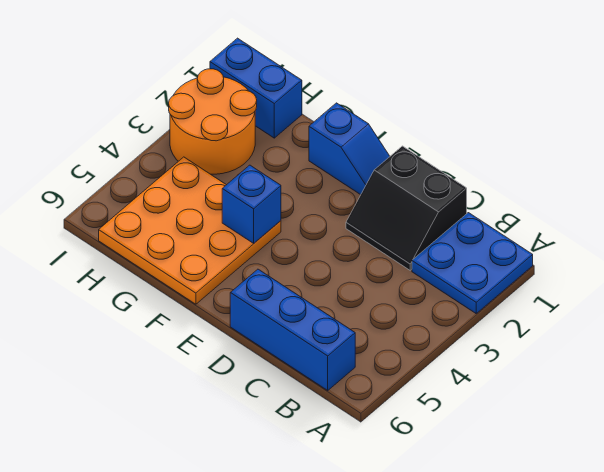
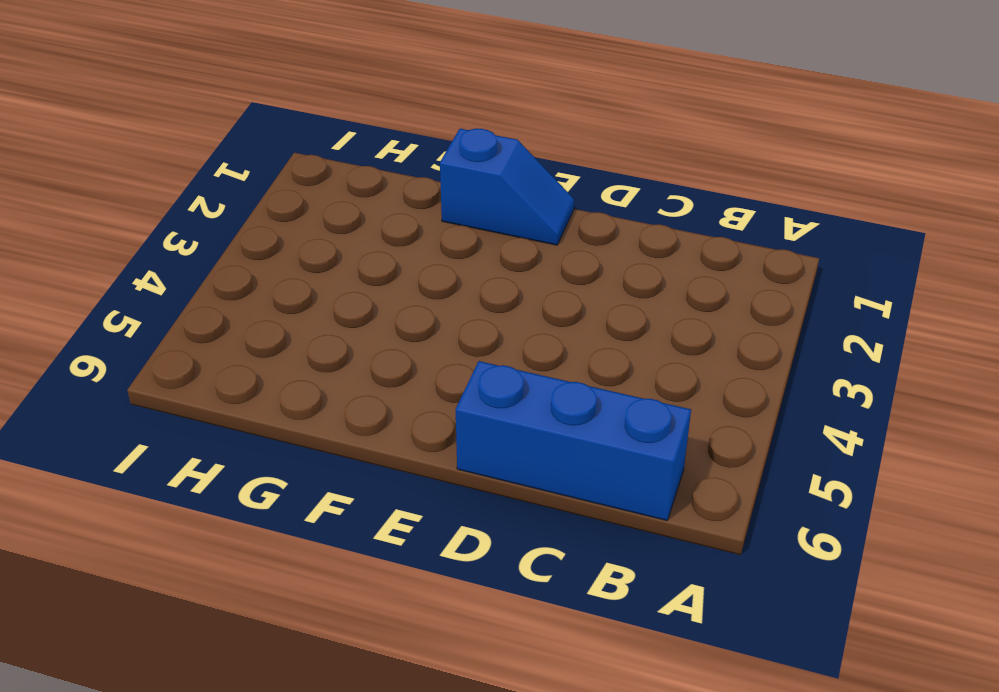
none -> blue plate A1:B2 level 1
none -> black slope C1:D2 level 1 top 1

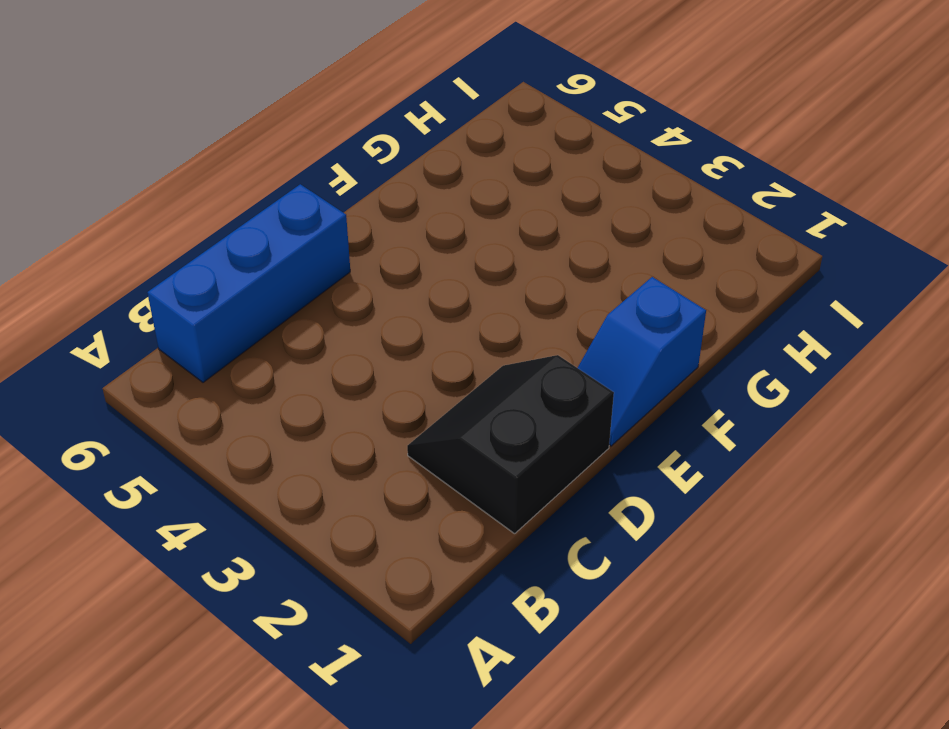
none -> blue plate A1:B2 level 1
none -> orange plate F4:H6 level 1

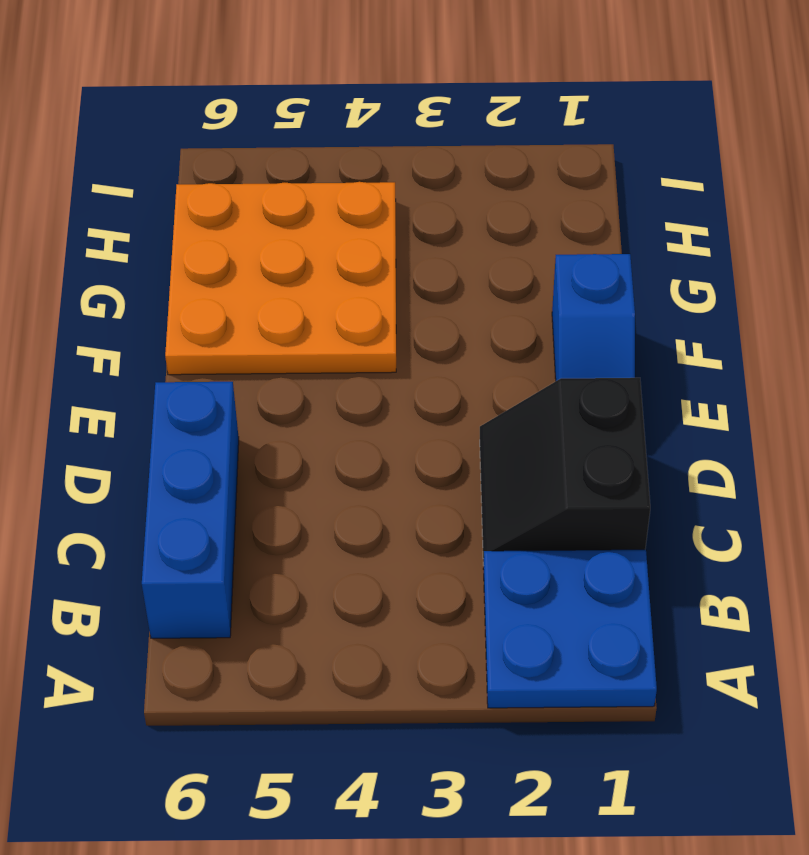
none -> blue brick H1:I1 level 1
none -> orange round brick H2:I3 level 1

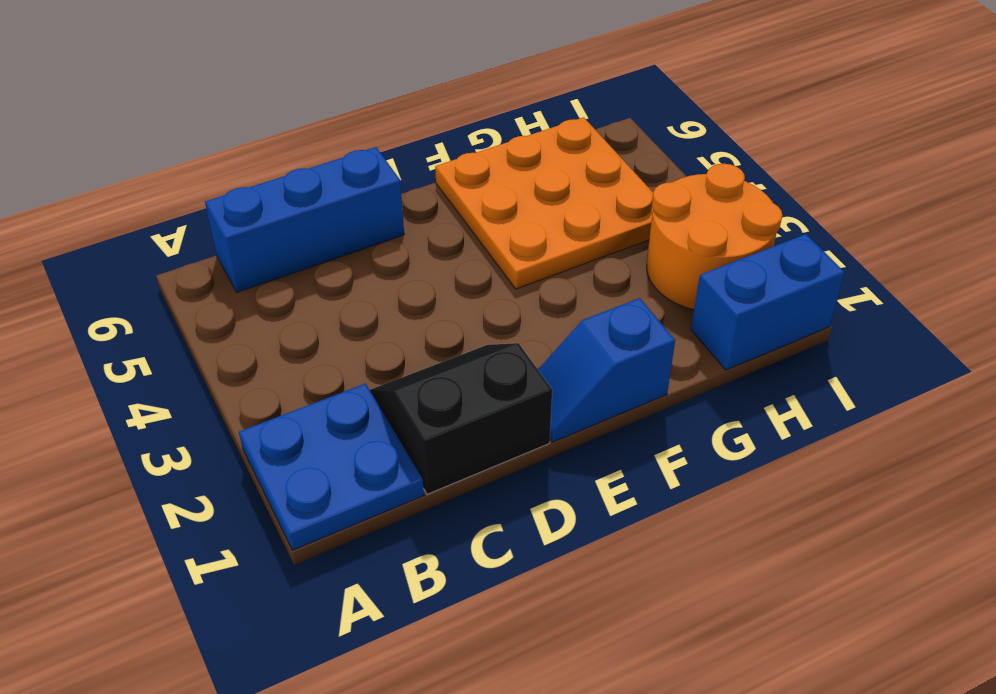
none -> blue brick F4 level 2

